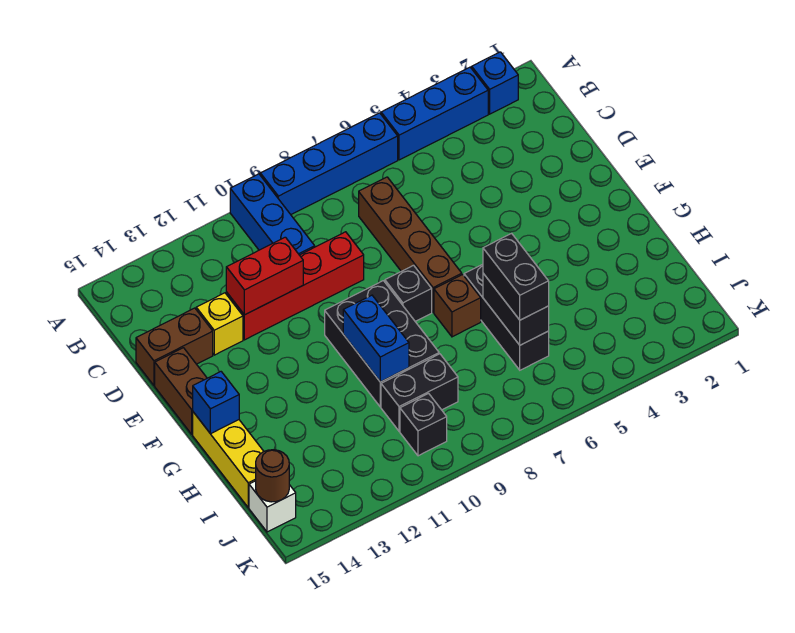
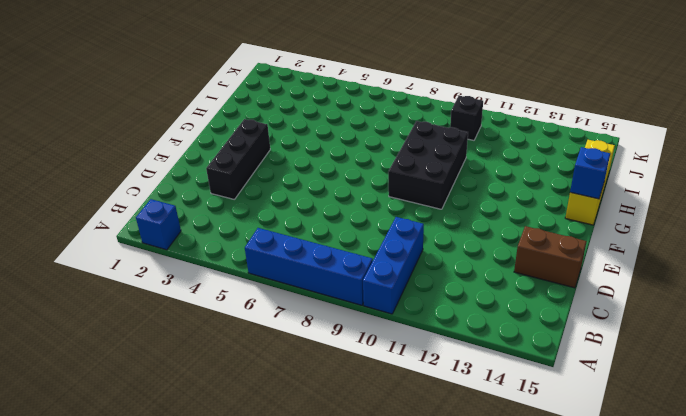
black brick D3:F3 level 1 -> black brick G6:I6 level 1
none -> blue brick A3:A5 level 1
none -> brown brick C7:F7 level 1
none -> red brick D9:D12 level 1

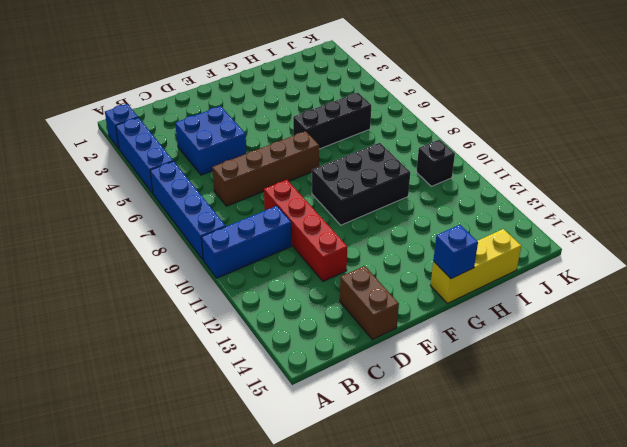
blue brick C4:D5 level 1 -> none
none -> yellow brick D13 level 1
none -> brown brick E15:F15 level 1
none -> black brick F8 level 1

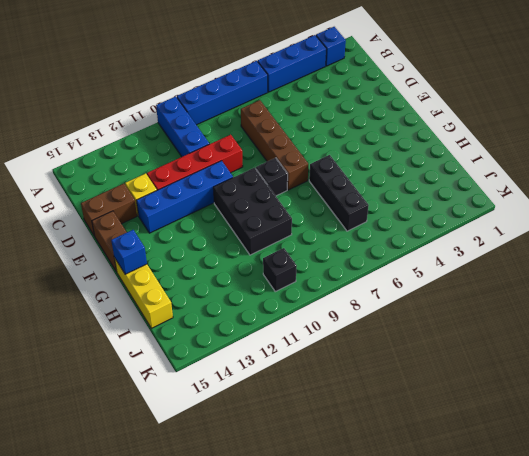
blue brick E10:E13 level 1 -> none
none -> brown brick G7 level 1
none -> black brick I9:I10 level 1
none -> white brick J15 level 1

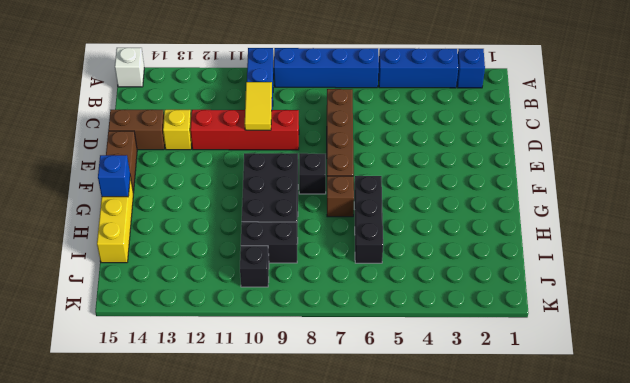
white brick A15 level 1 -> white brick J15 level 1
yellow tile C10:D10 level 2 -> none
none -> red brick D11:D12 level 2
none -> blue brick G10:H10 level 2
none -> black brick H6:I6 level 2

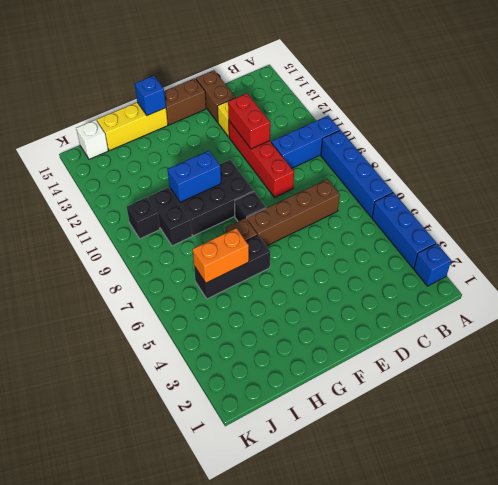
orange brick H6:I6 level 2 -> black brick H6:I6 level 2
none -> brown round brick J15 level 2
none -> black brick H6:I6 level 3

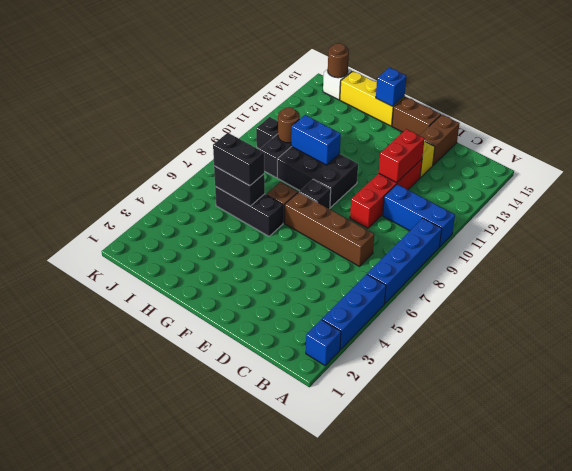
brown round brick I10 level 2 -> none

